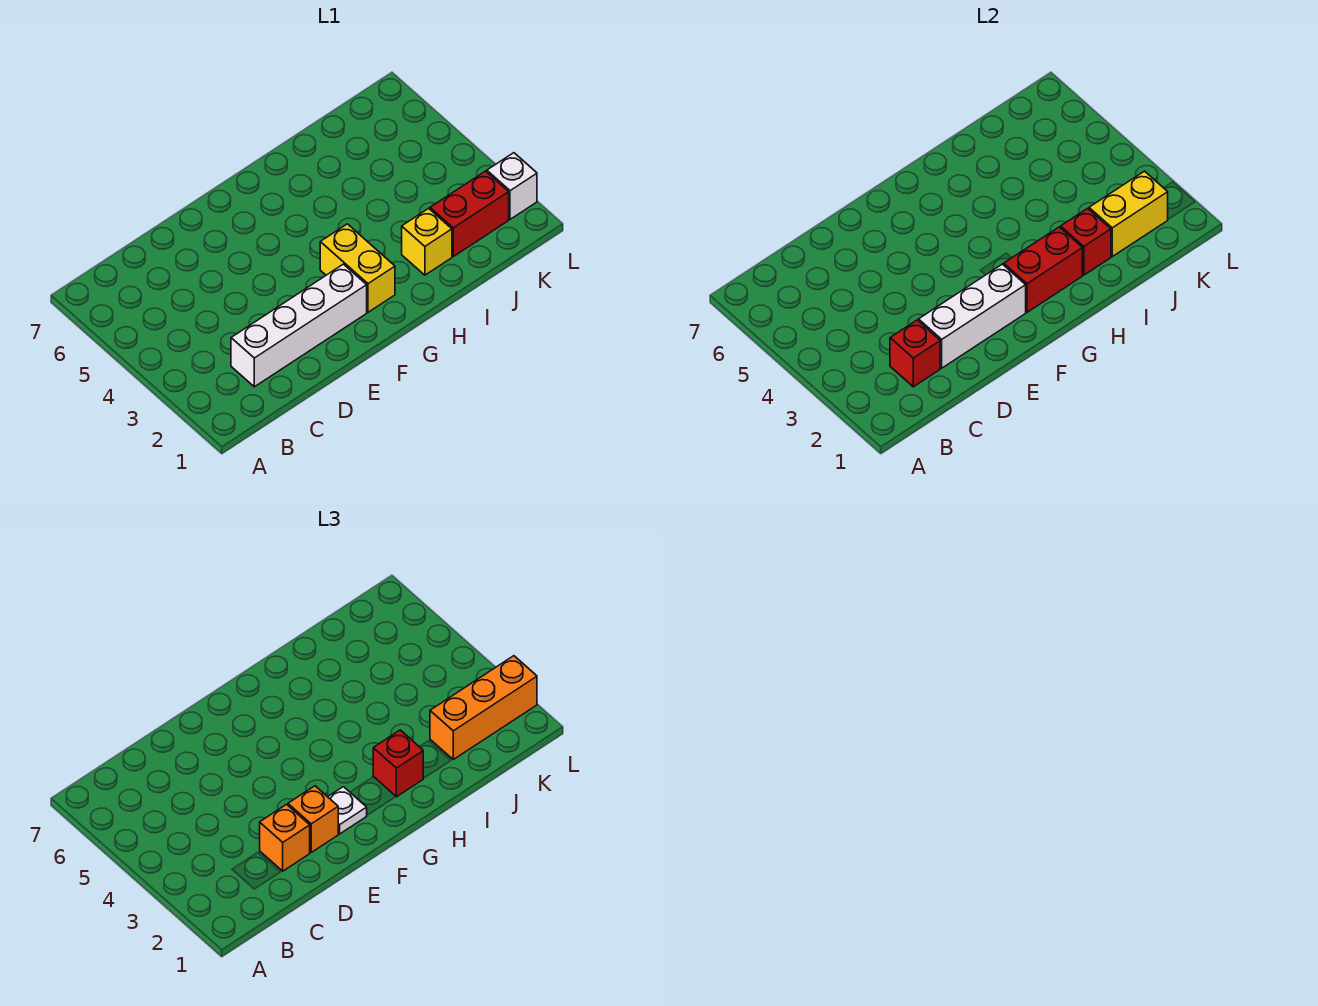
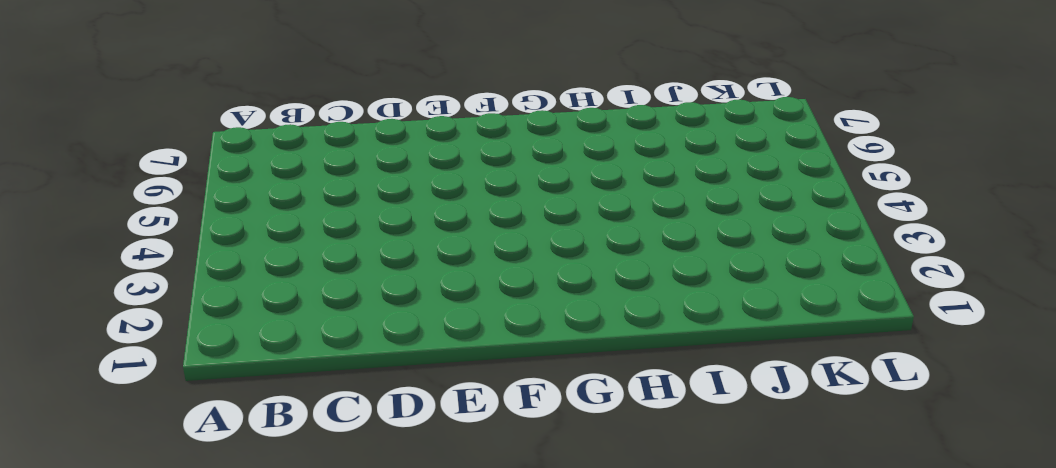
none -> white brick C2:F2 level 1
none -> yellow brick G2:G3 level 1
none -> yellow brick I2 level 1

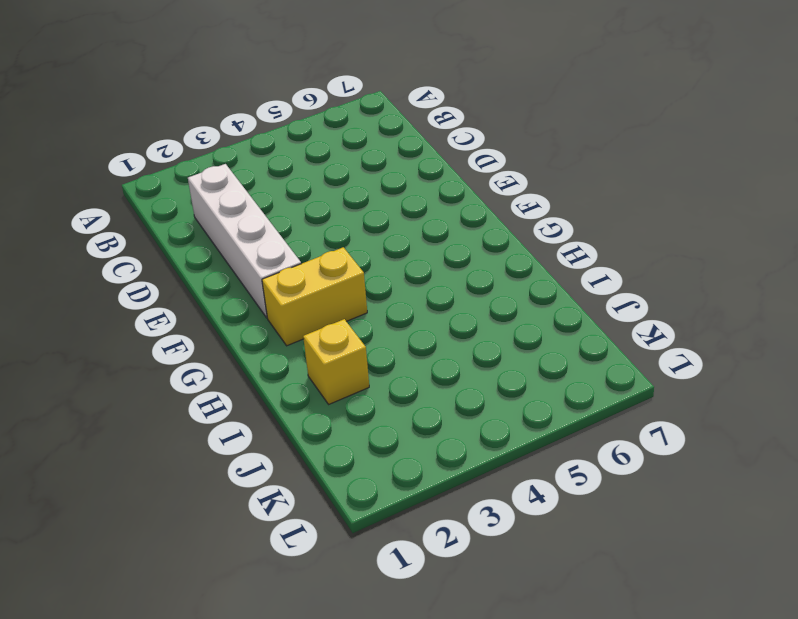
none -> red brick J2:K2 level 1
none -> white brick L2 level 1
none -> red brick C2 level 2

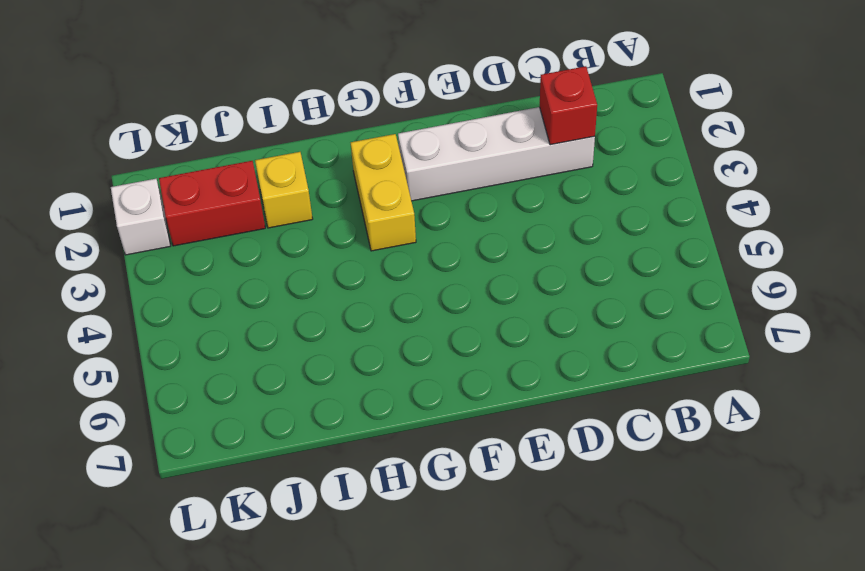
none -> white brick D2:F2 level 2
none -> red brick G2:H2 level 2
none -> red brick I2 level 2

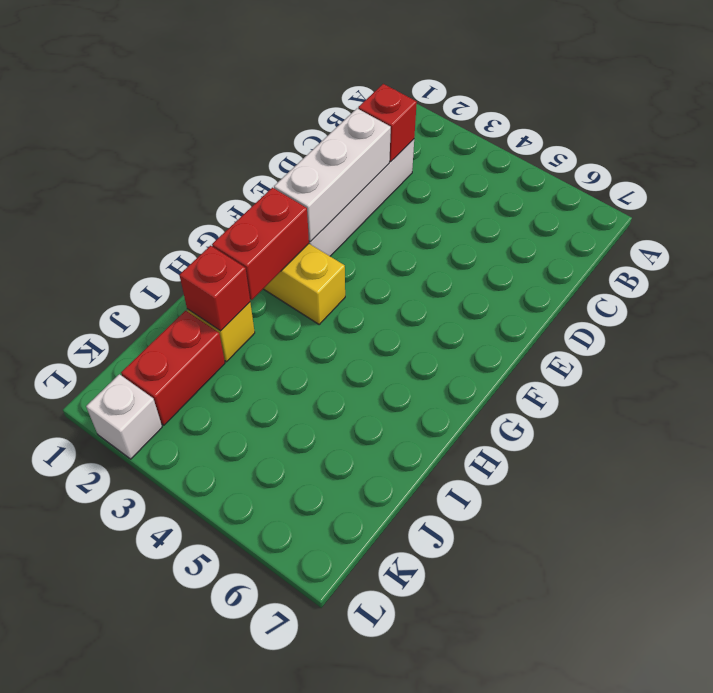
none -> yellow brick J2:K2 level 2
none -> orange brick D2 level 3
none -> orange brick E2 level 3

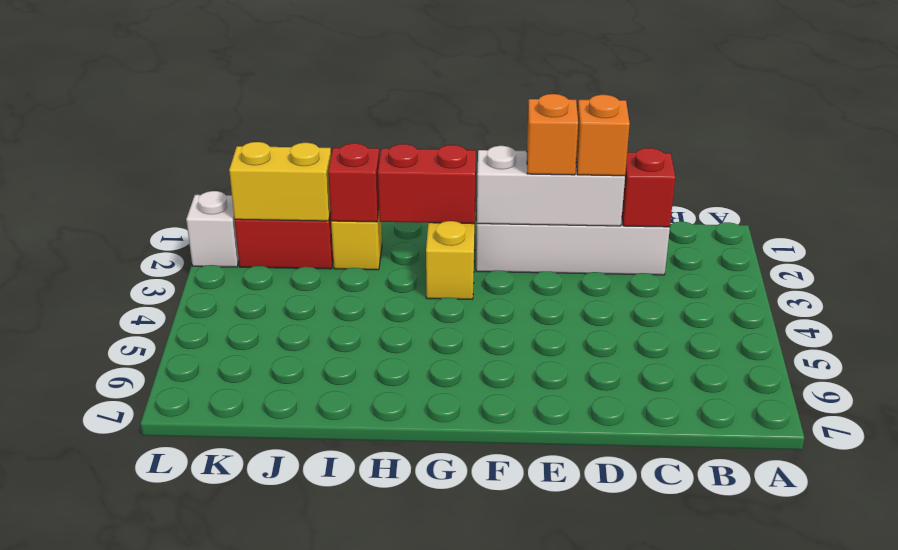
none -> white plate F2 level 3
none -> red brick H2 level 3
none -> orange brick J2:L2 level 3

